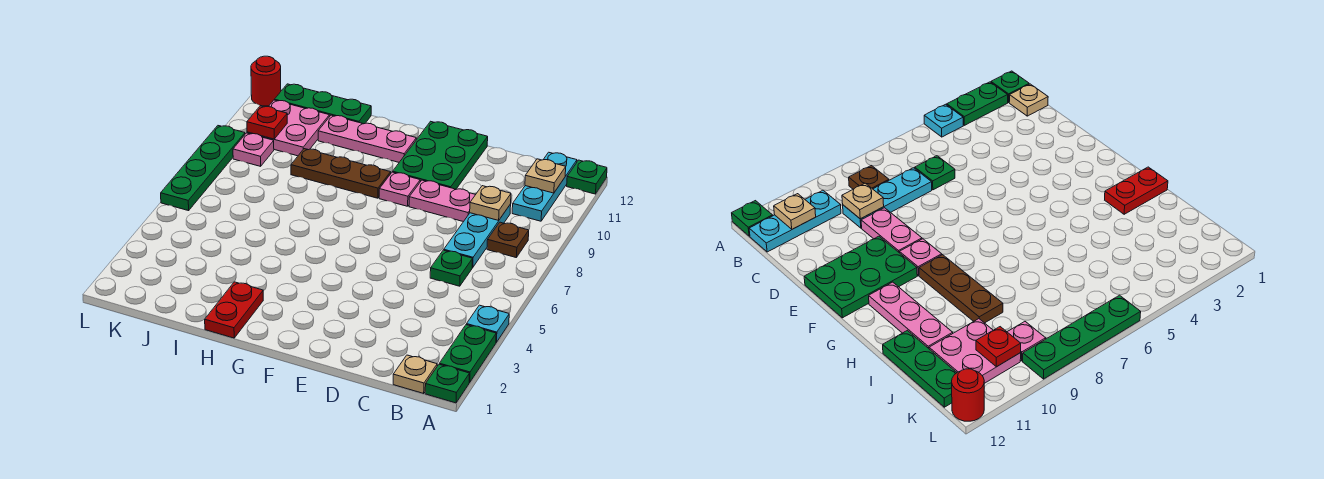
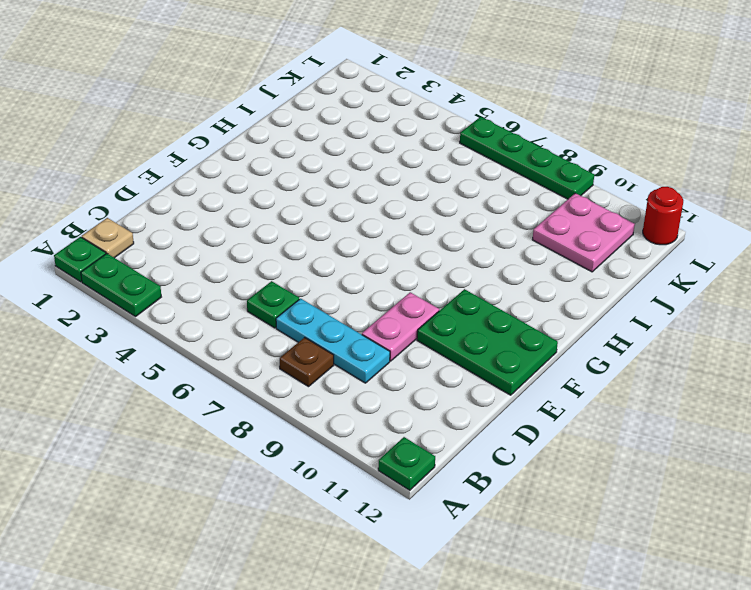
none -> cyan plate A4 level 1
none -> cyan plate B10:B12 level 1
none -> pink plate F9 level 1

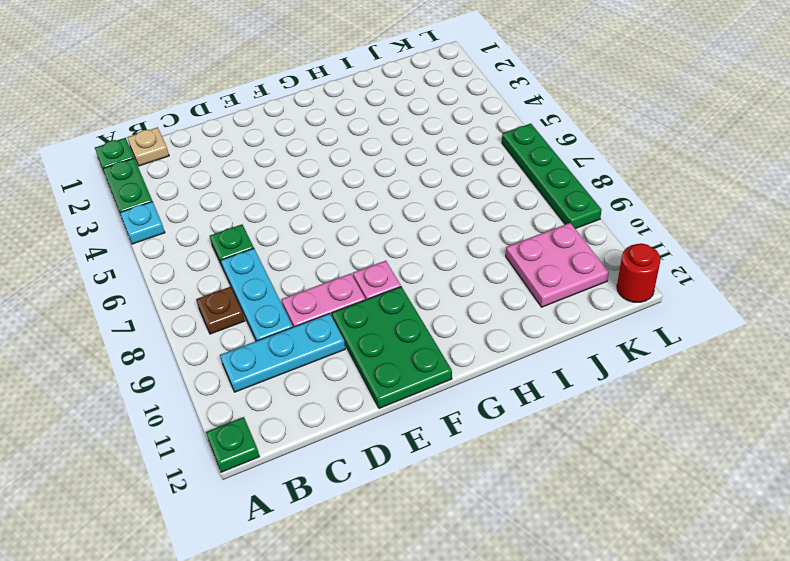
cyan plate B10:D10 level 1 -> cyan plate B10:B12 level 1
none -> brown plate G9:I9 level 1
none -> pink plate G11:I11 level 1
none -> red plate H1:H2 level 1

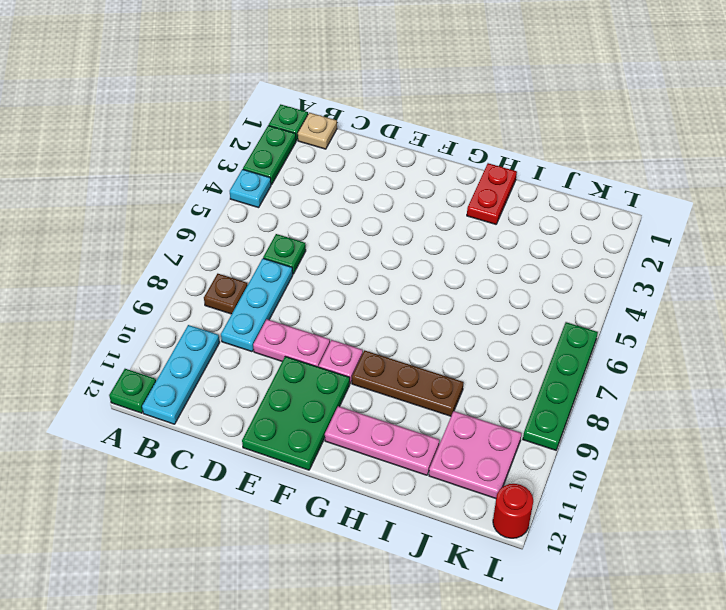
none -> green plate I12:K12 level 1
none -> pink plate K9 level 1
none -> tan plate B11 level 2

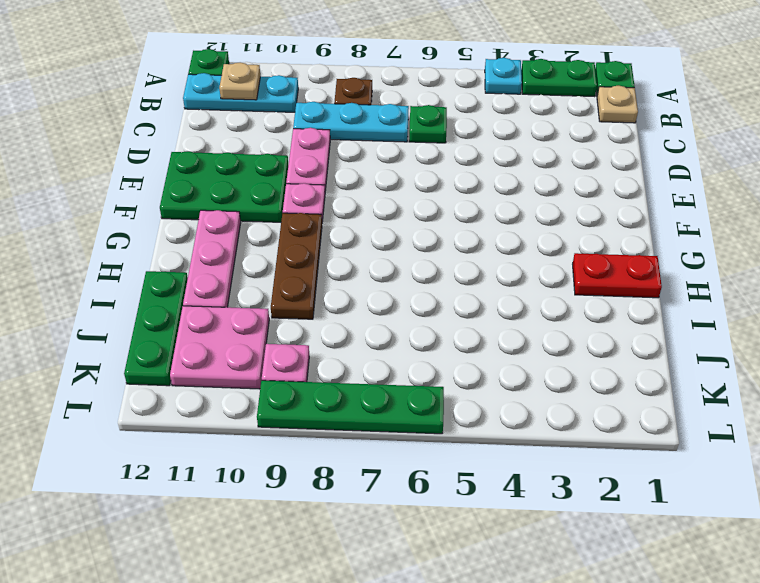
none -> red round brick L12 level 1
none -> tan plate C9 level 2
none -> red plate K10 level 2

